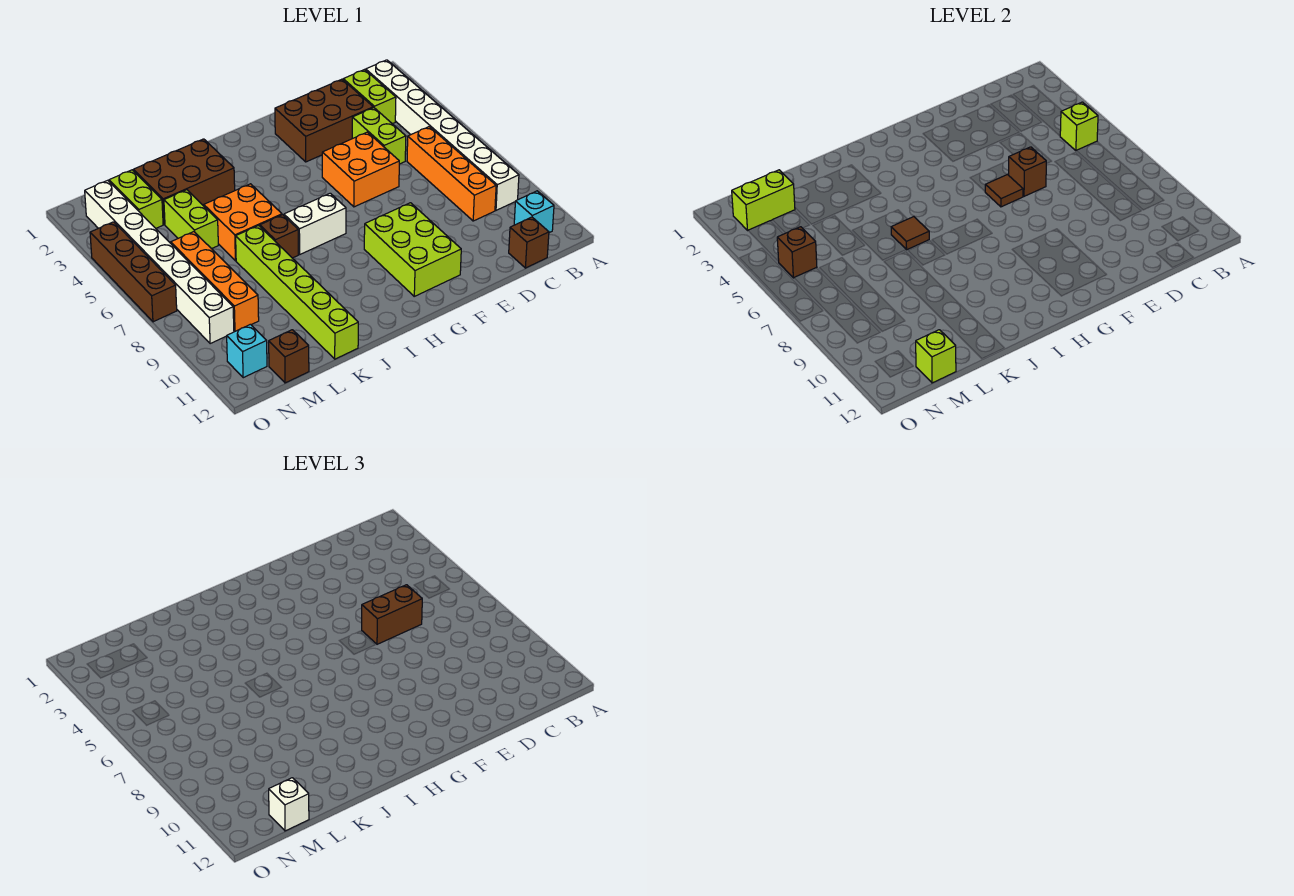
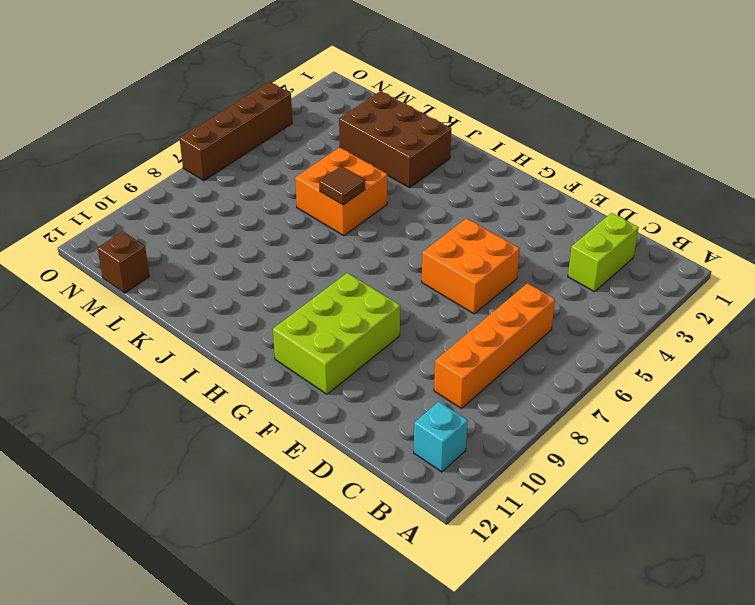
none -> white brick B2:B9 level 1
none -> brown brick C12 level 1
none -> brown brick D2:F3 level 1
none -> lime brick D4:D5 level 1

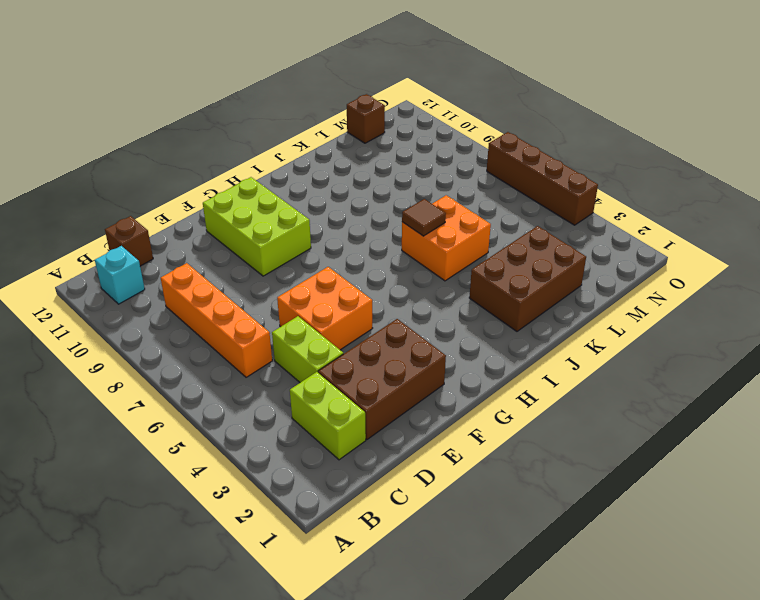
none -> white brick B2:B9 level 1
none -> white brick H7:I7 level 1
none -> brown brick J7 level 1
none -> lime brick K7:K12 level 1

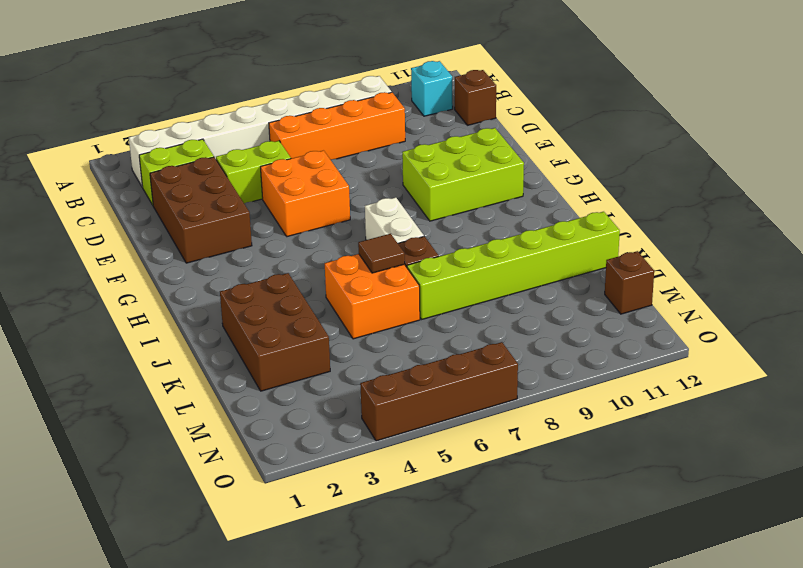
none -> lime brick L4:L5 level 1
none -> lime brick M2:M3 level 1
none -> orange brick M6:M9 level 1
none -> white brick N2:N9 level 1

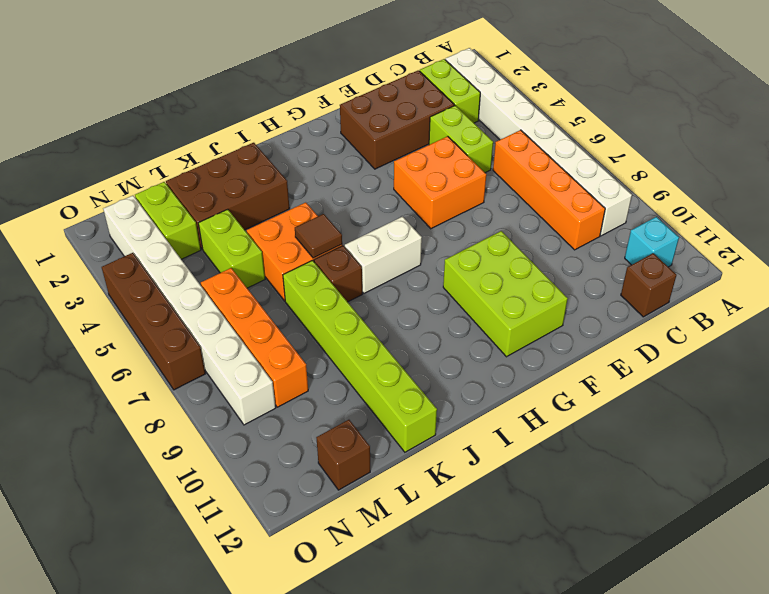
none -> cyan brick N11 level 1
none -> lime brick B5 level 2
none -> brown brick E6 level 2
none -> brown tile F6 level 2

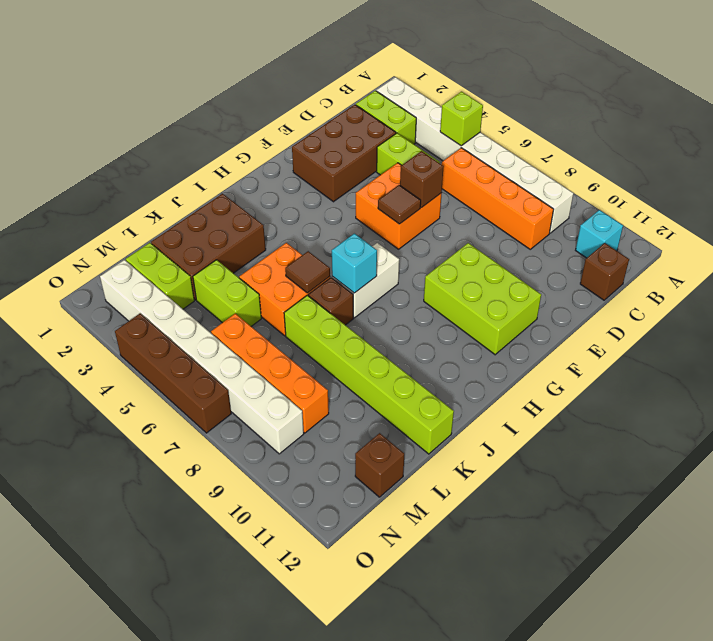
cyan brick I7 level 2 -> cyan brick N11 level 1
none -> lime brick M2:N2 level 2
none -> lime brick M12 level 2
none -> brown brick N5 level 2
none -> brown brick D6:E6 level 3

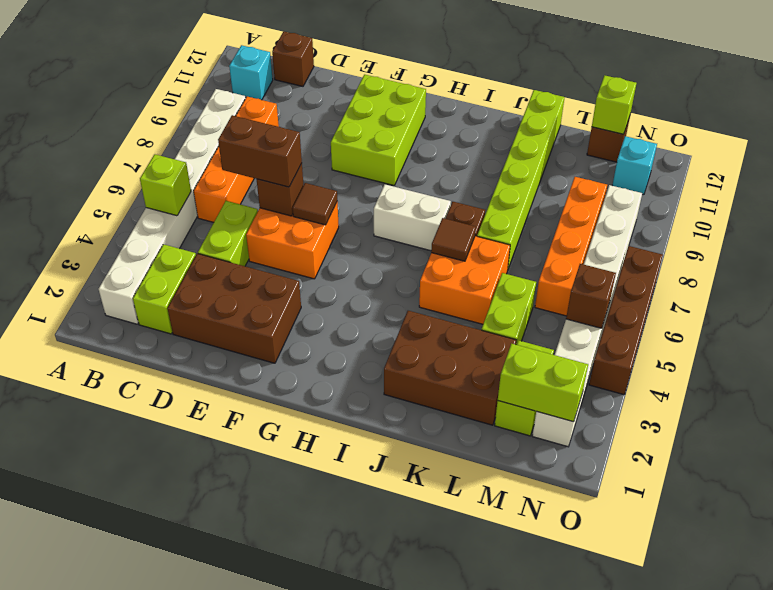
none -> white brick M12 level 3

